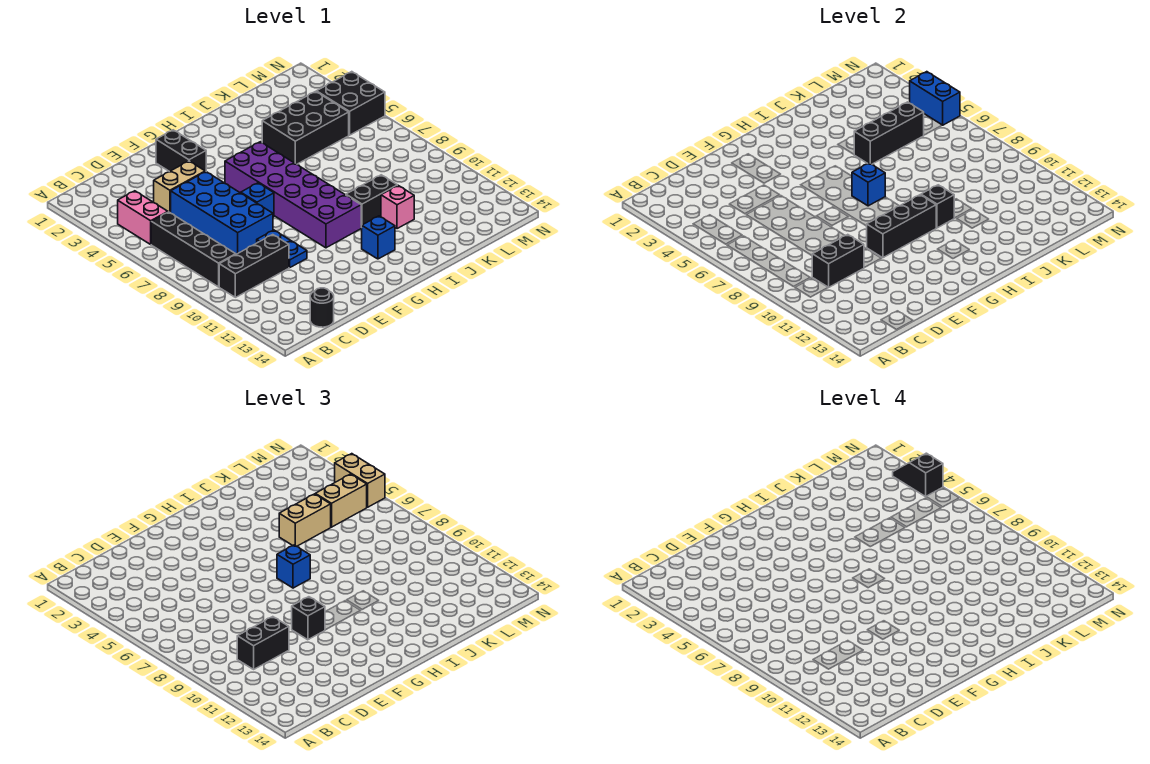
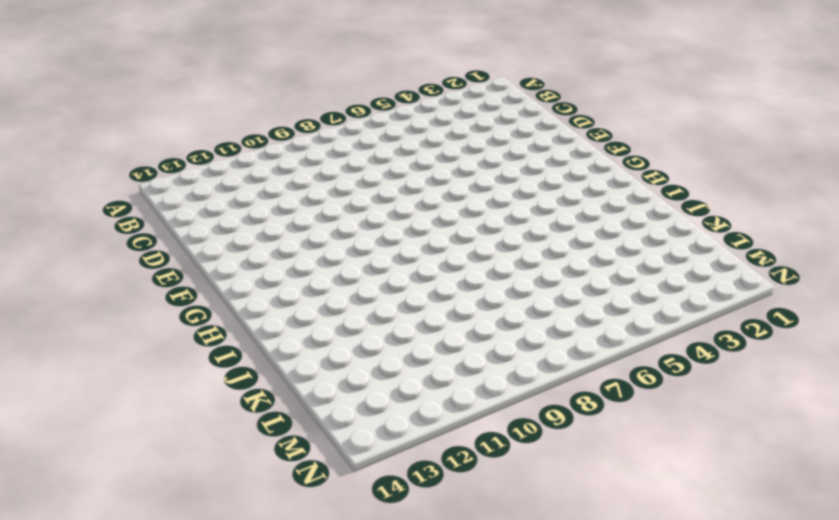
none -> pink brick B4:B5 level 1
none -> black brick B6:B9 level 1
none -> black brick B10:D10 level 1

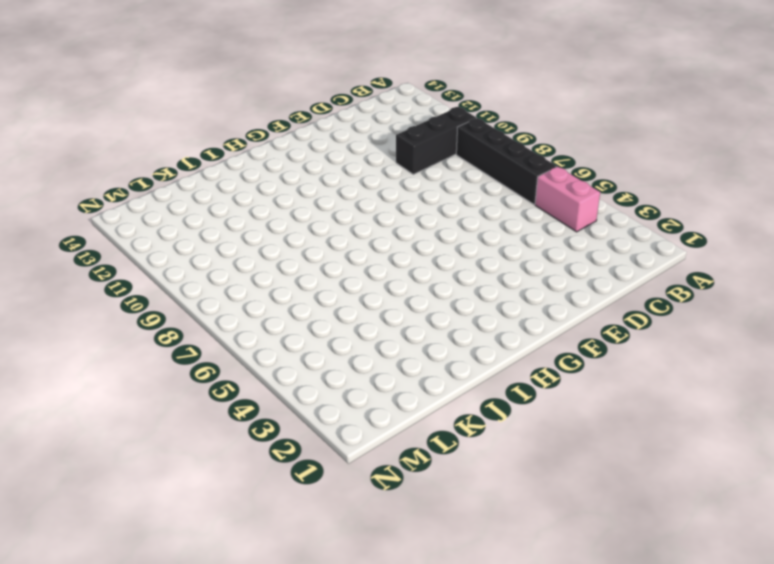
none -> black round brick C14 level 1
none -> tan brick D4:E4 level 1
none -> blue brick D5:E8 level 1

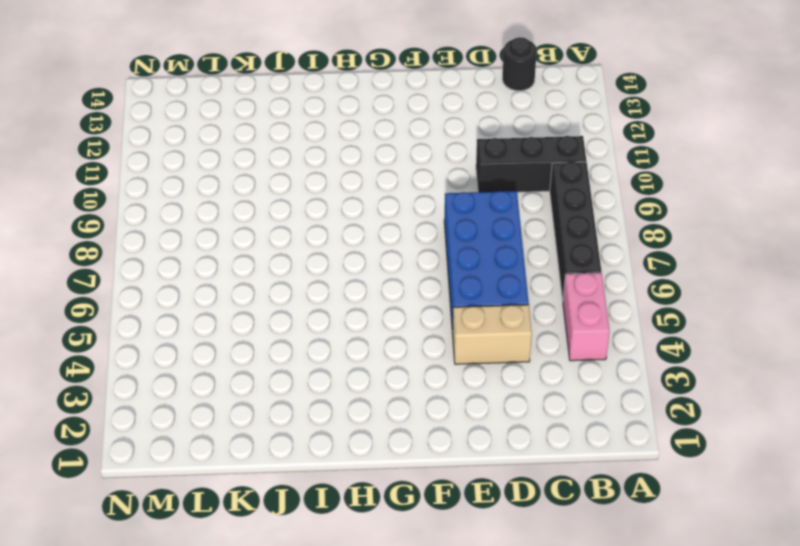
none -> blue plate E9:E10 level 1
none -> black brick F2:F3 level 1
none -> blue brick F7 level 1

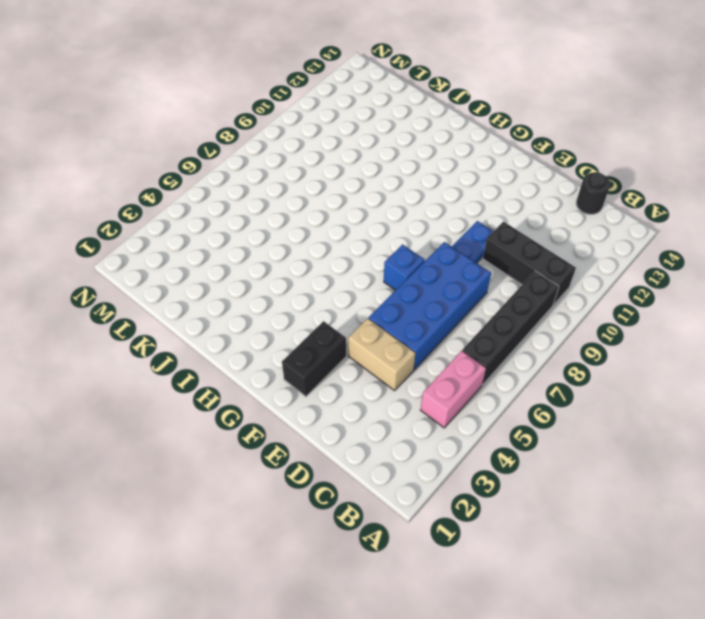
none -> purple brick G5:H10 level 1
none -> blue brick H12 level 1
none -> black brick I10:J10 level 1

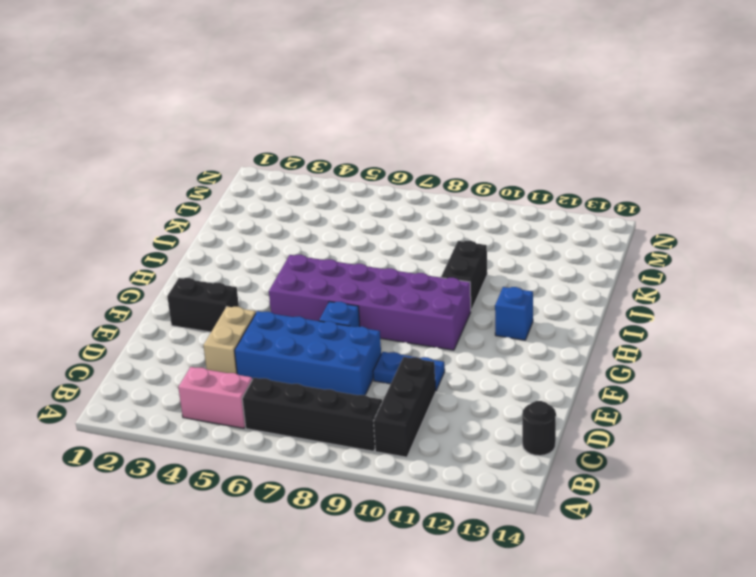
none -> black brick J4:L5 level 1
none -> pink brick J11 level 1
none -> black brick M4:N5 level 1

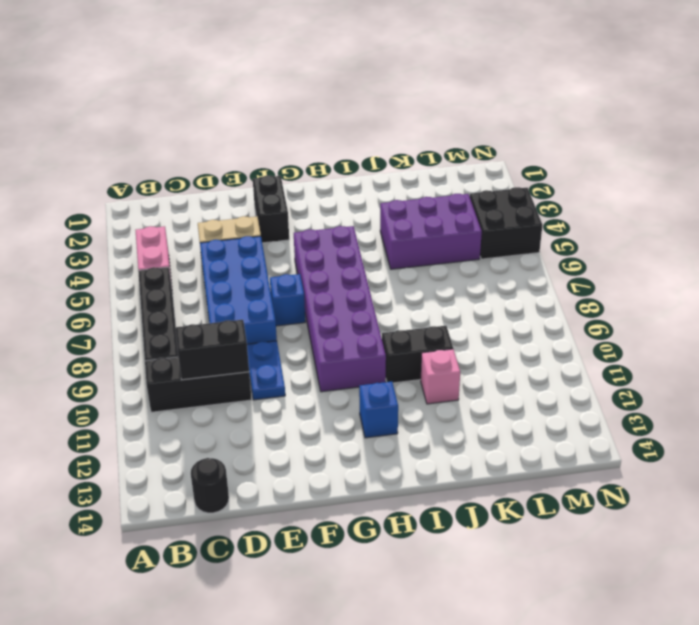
purple brick J4:L5 level 1 -> black brick J4:L5 level 1
none -> black brick F10:H10 level 2
none -> blue brick H7 level 2
none -> black brick I10 level 2

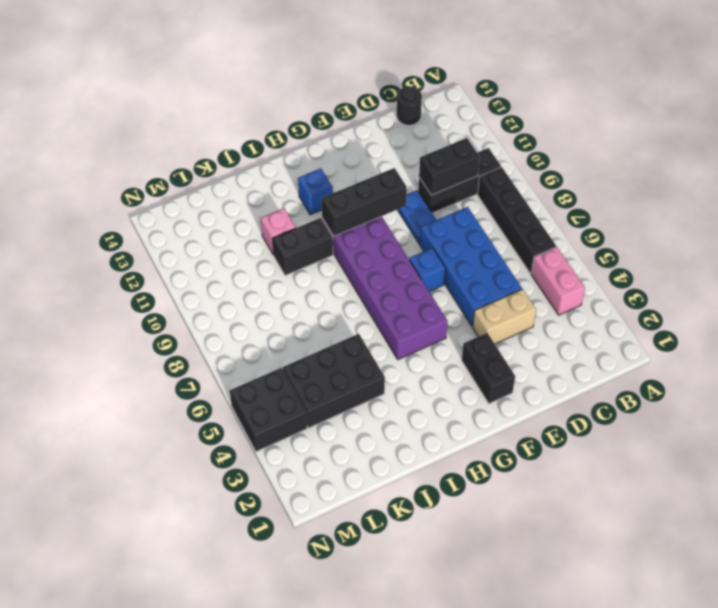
none -> blue brick H7 level 2
none -> black brick I10 level 2
none -> black brick J5:L5 level 2

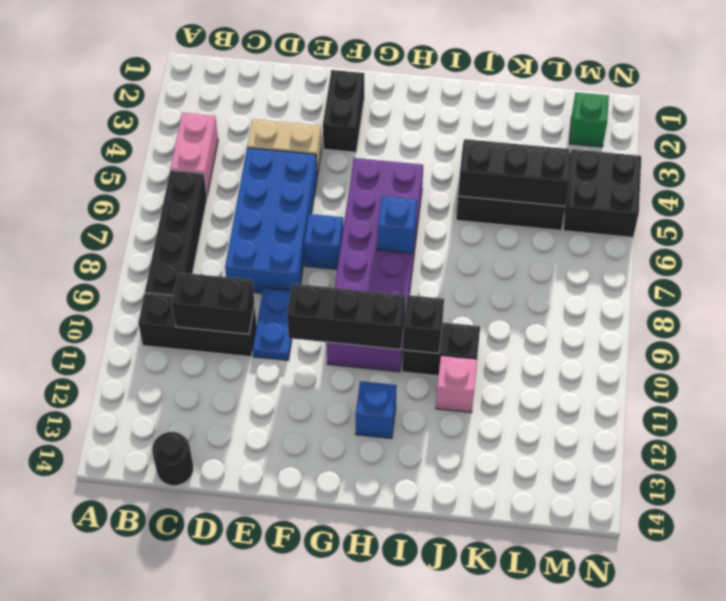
green brick M2 level 1 -> none
none -> blue brick N4:N5 level 2
none -> black brick C10:D10 level 3
none -> black brick F10 level 3

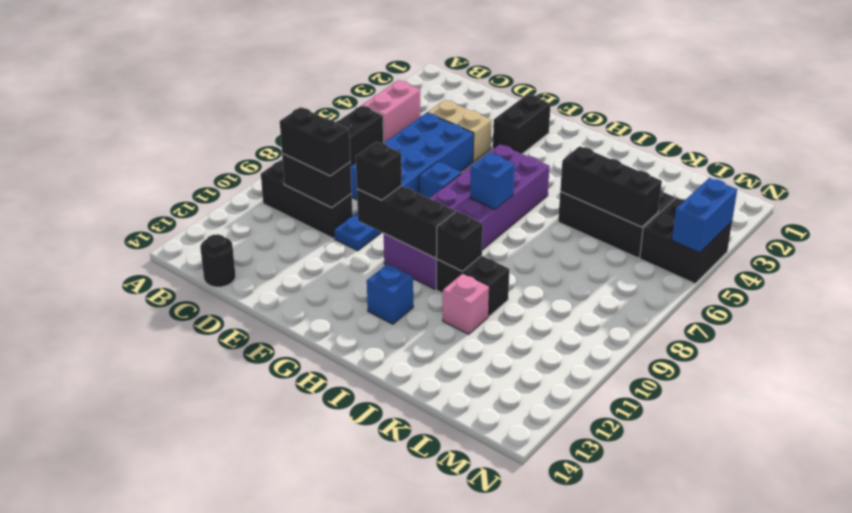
none -> blue brick H7 level 3
none -> tan brick J5:K5 level 3
none -> tan brick L5:M5 level 3

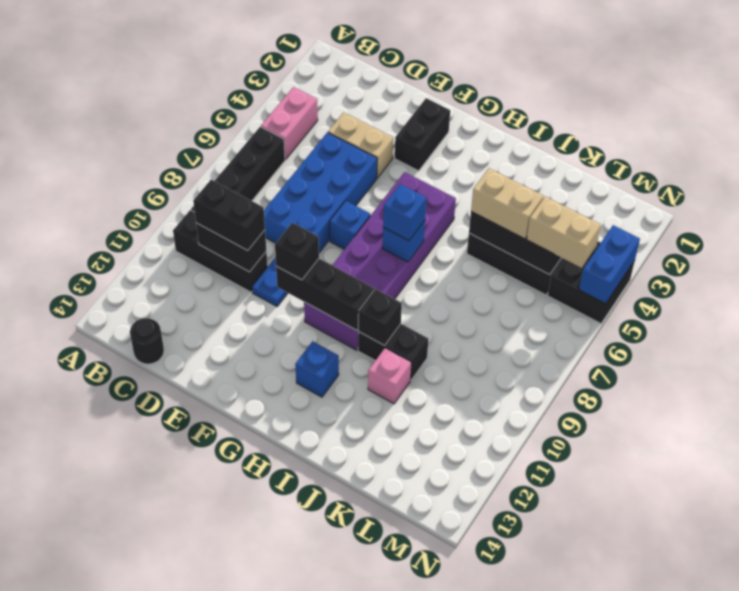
none -> tan brick N4:N5 level 3
none -> black slope N3:N4 level 4 top 4

